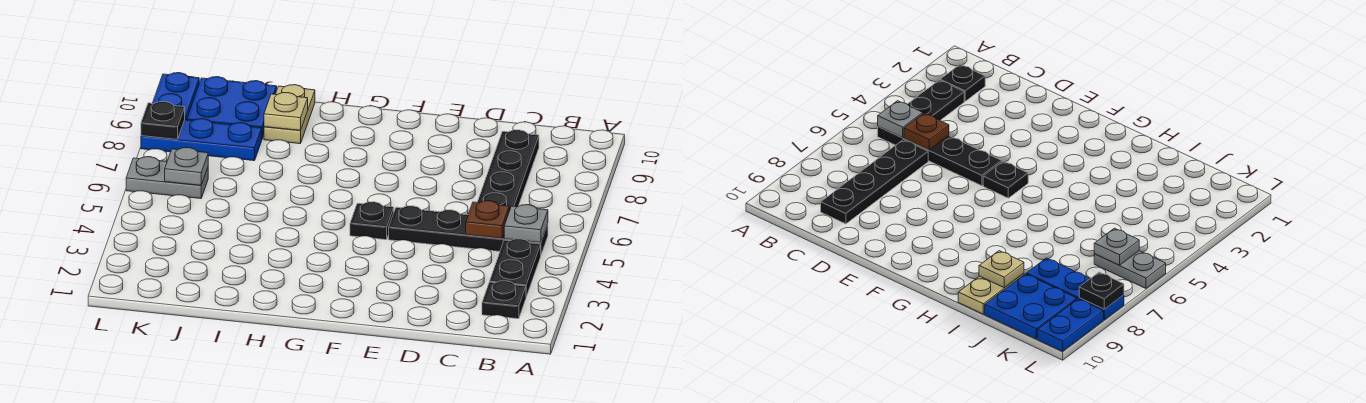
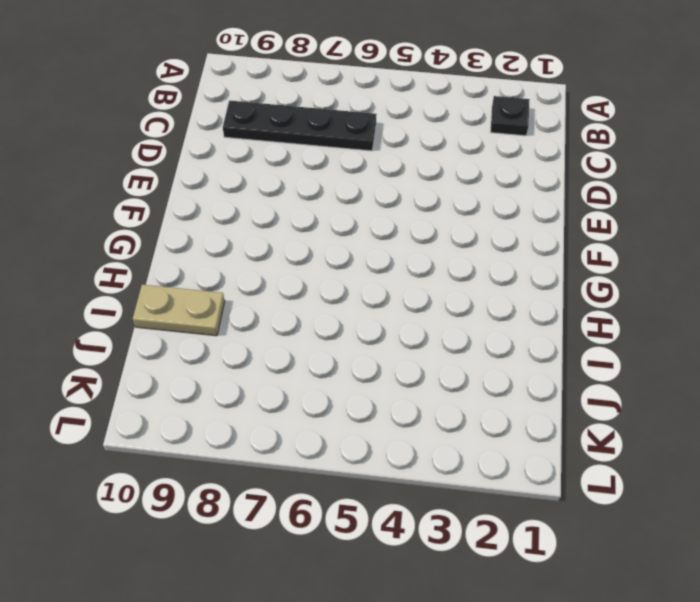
none -> black plate B3:B4 level 1
none -> black plate B5:E5 level 1
none -> black plate F5 level 1

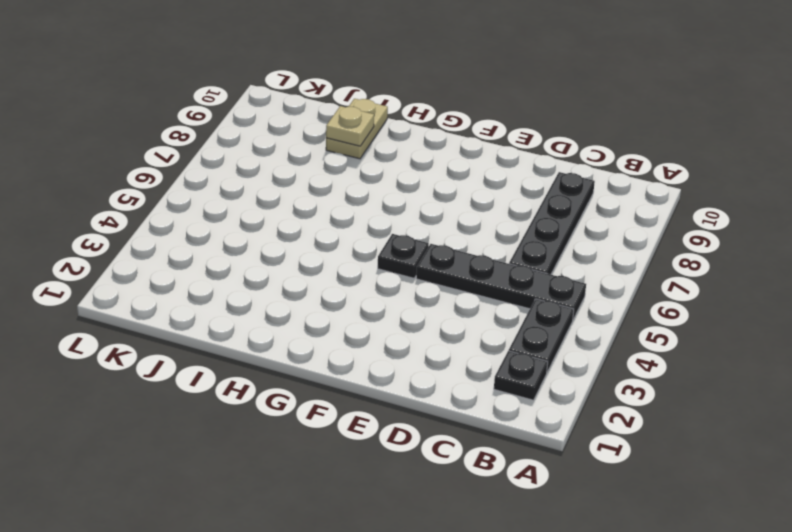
none -> blue plate J8:L8 level 1
none -> blue plate J9:K10 level 1
none -> grey plate K6:L6 level 1

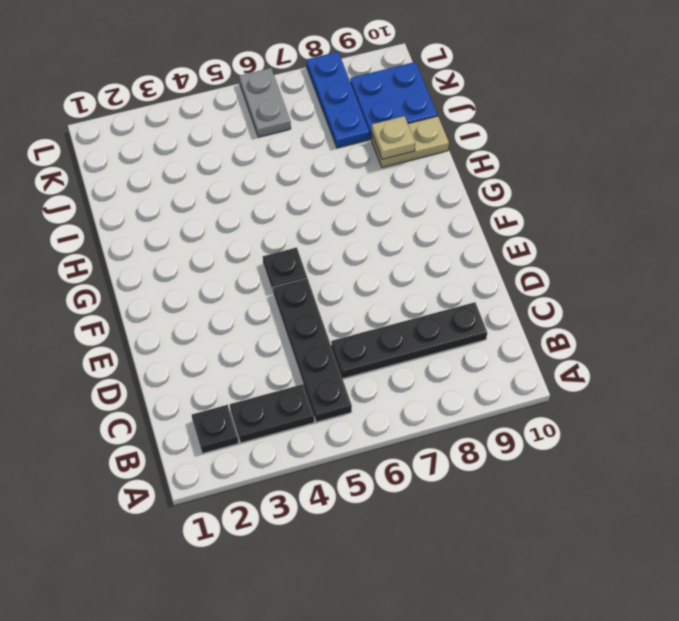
none -> blue plate L9:L10 level 1
none -> grey plate B5 level 2
none -> brown plate C5 level 2

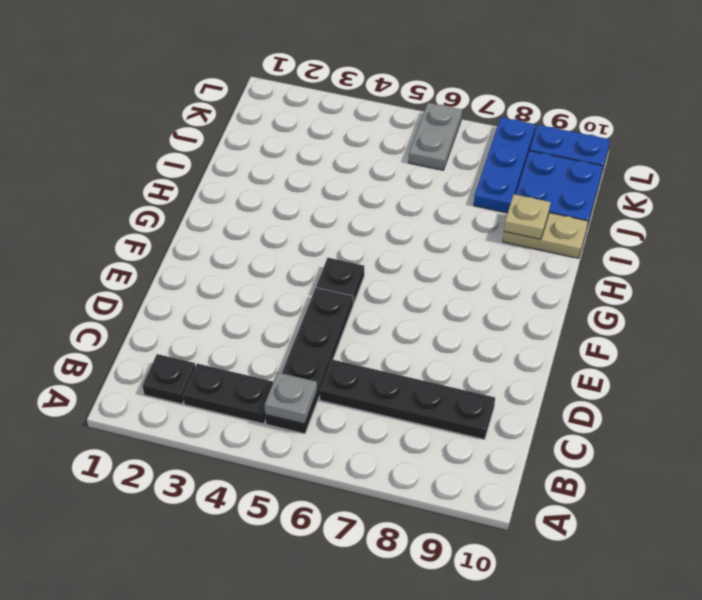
none -> brown plate C5 level 2
none -> grey plate K6 level 2
none -> black plate L8 level 2

